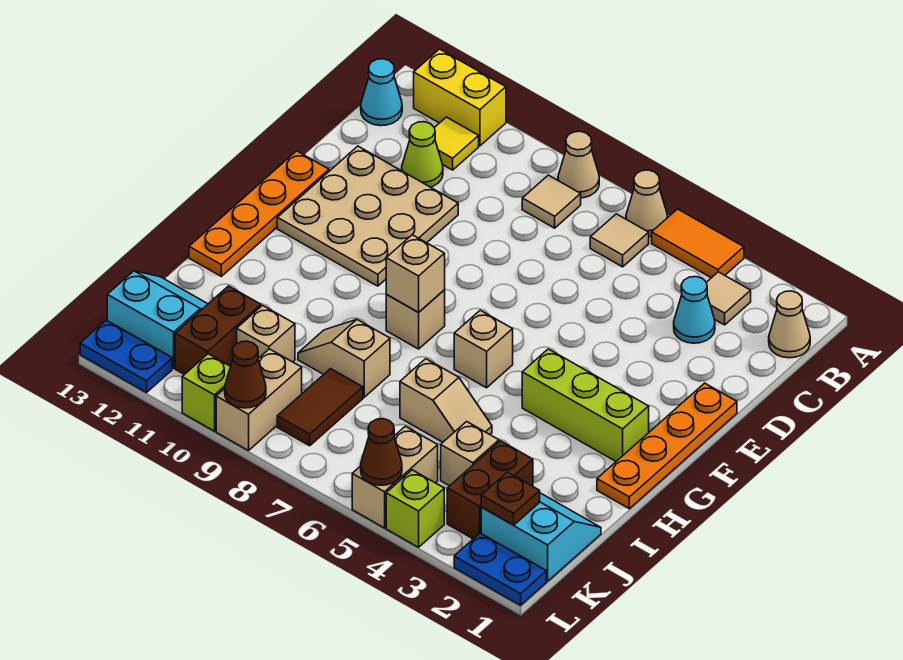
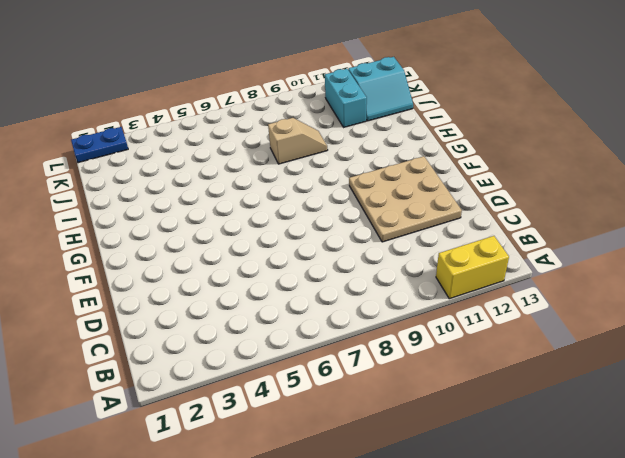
cyan brick J11:K11 level 1 -> brown brick J11:K11 level 1
none -> orange tile A4:A5 level 1
none -> tan cone A6 level 1
none -> tan cone A8 level 1
none -> tan cone B1 level 1

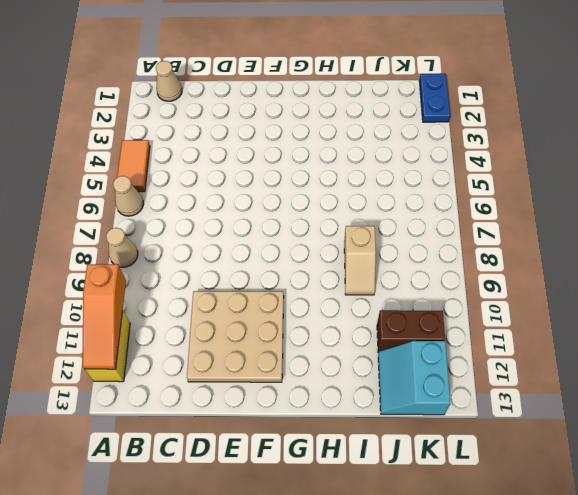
orange slope A10:A12 level 2 top 10 -> none
none -> tan tile B3 level 1
none -> tan tile B6 level 1
none -> tan tile B8 level 1
none -> yellow tile B11 level 1

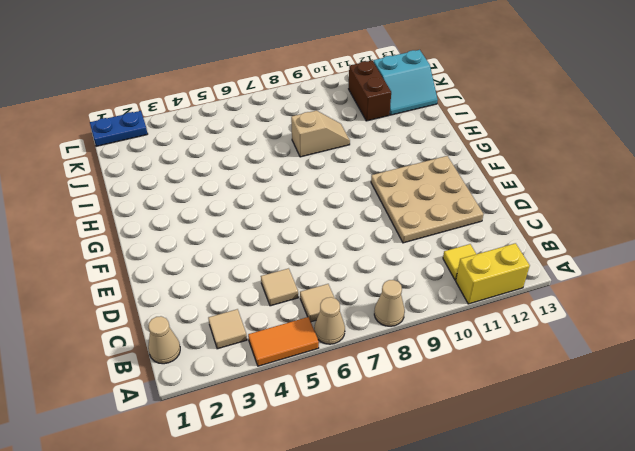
tan tile C5 level 1 -> tan tile B8 level 1
none -> cyan cone B13 level 1
none -> cyan cone C3 level 1
none -> lime cone C11 level 1
none -> orange plate E1:H1 level 1

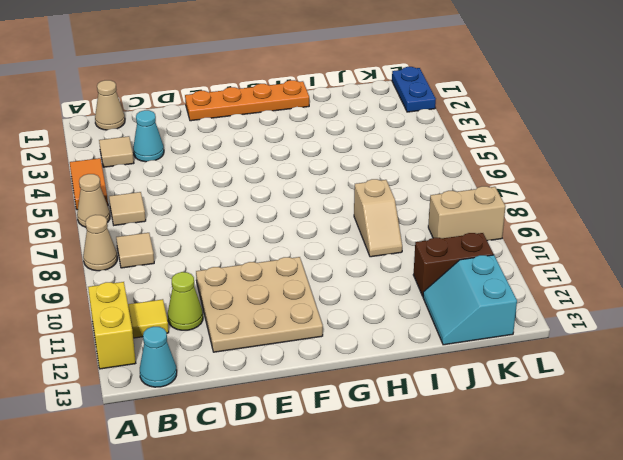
none -> orange plate E13:H13 level 1
none -> lime brick G2:G4 level 1
none -> tan brick G6 level 1
none -> tan brick G8 level 1

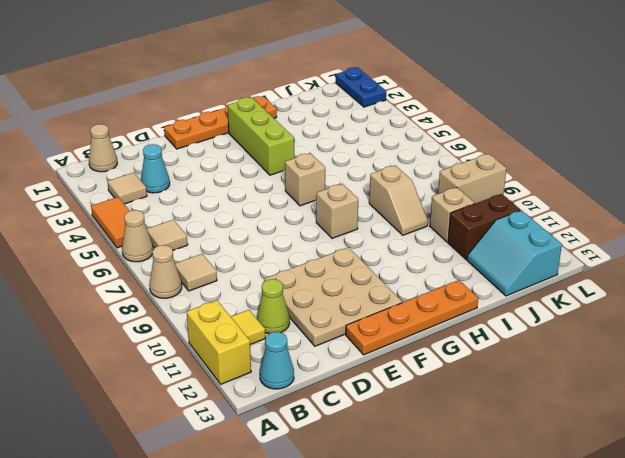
none -> tan slope I5:I6 level 1 top 6
none -> cyan slope J1:K2 level 1 top K
none -> brown brick J3:K3 level 1
none -> tan brick J4 level 1

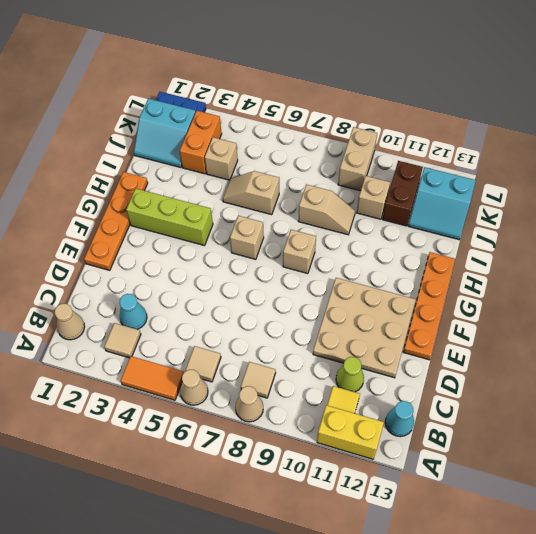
orange brick J3:K3 level 1 -> brown brick J3:K3 level 1
none -> brown tile J8:K8 level 1
none -> tan brick K5:L5 level 1
none -> lime brick L4 level 1
none -> lime brick L10 level 1

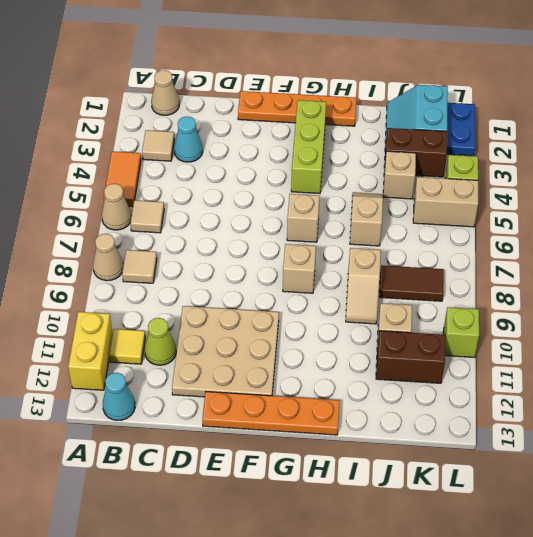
none -> cyan slope J12:K13 level 1 top K
none -> tan brick K9:L9 level 1
none -> blue plate L12:L13 level 1
none -> tan brick G8 level 2

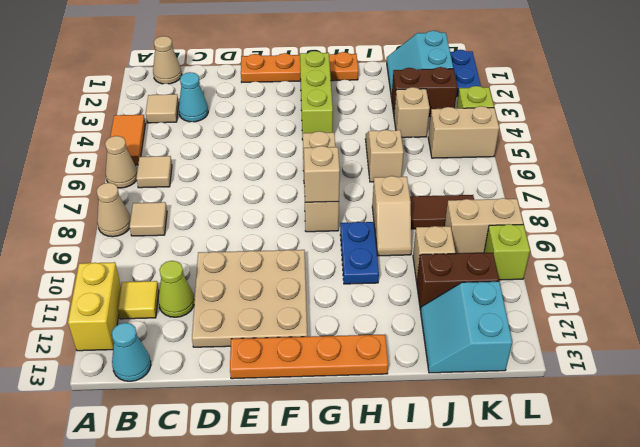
blue plate H9:H10 level 1 -> blue plate L12:L13 level 1
none -> brown plate K2 level 2
none -> brown cone L5 level 2
none -> brown cone L9 level 2

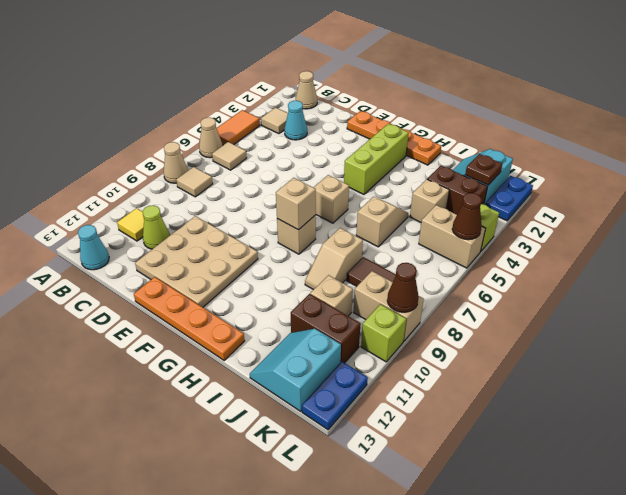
none -> yellow brick A11:A12 level 1

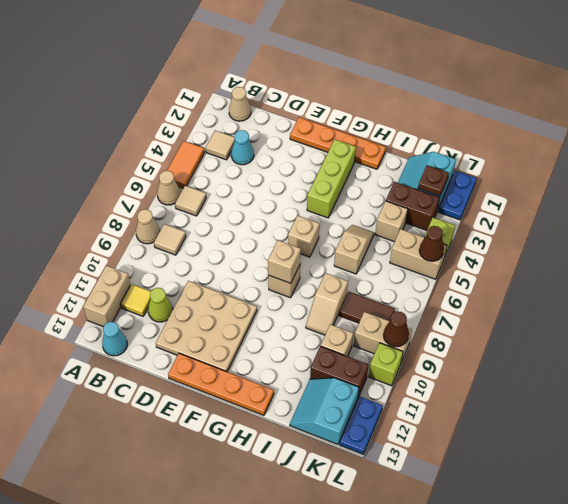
tan brick A11:A12 level 1 -> yellow brick A11:A12 level 1

